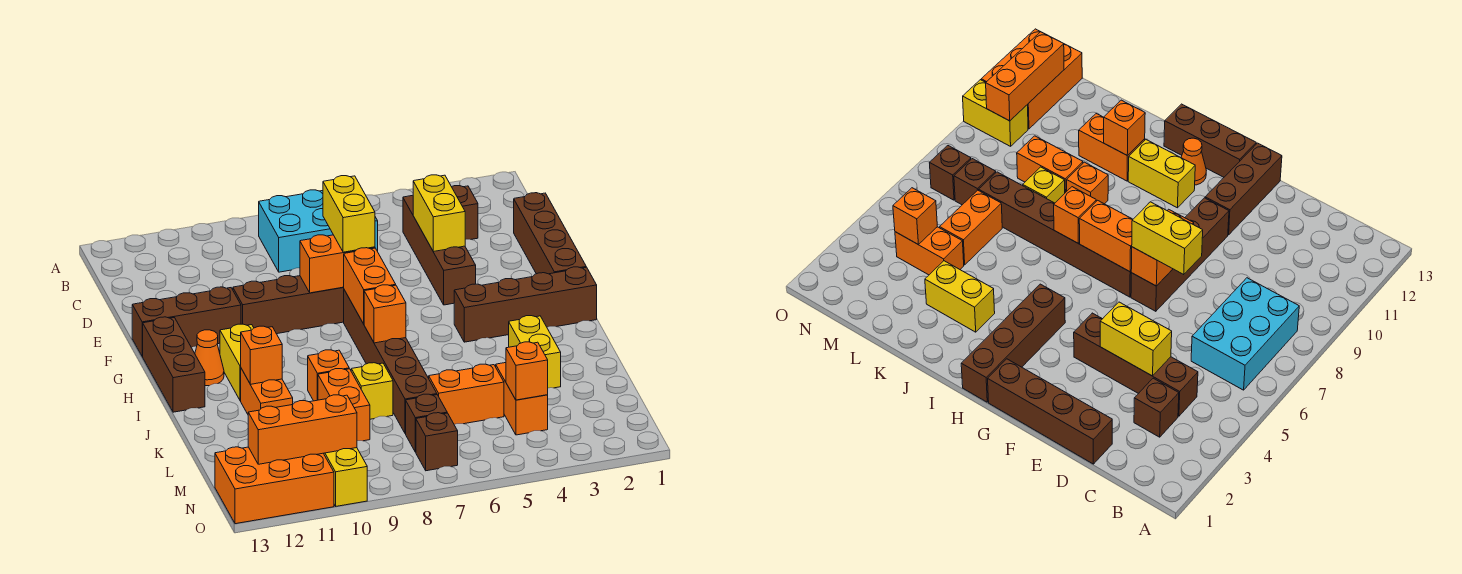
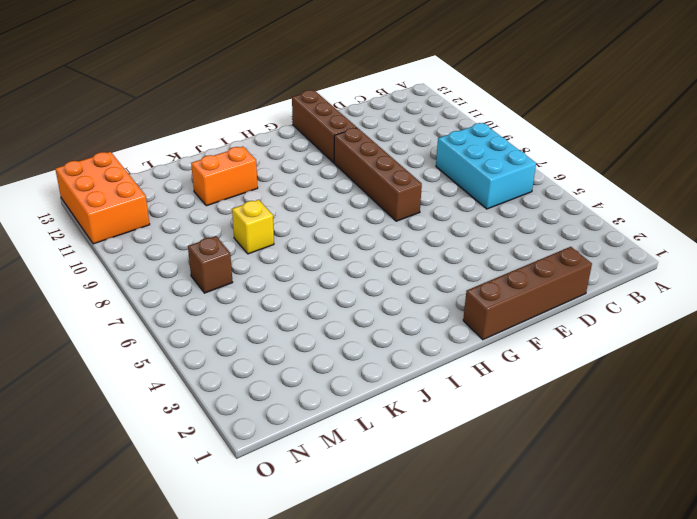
none -> brown brick C3 level 1
none -> brown brick C4:F4 level 1
none -> brown brick G7:L7 level 1
none -> brown brick G13:I13 level 1

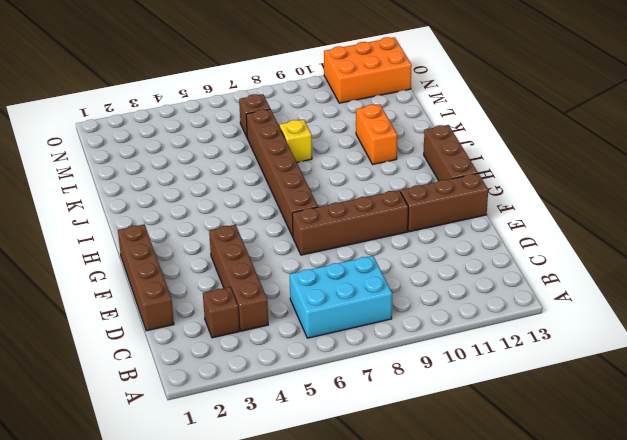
none -> brown brick H1:H4 level 1
none -> yellow brick H11:I11 level 1
none -> orange cone H12 level 1
none -> yellow brick J3:K3 level 1

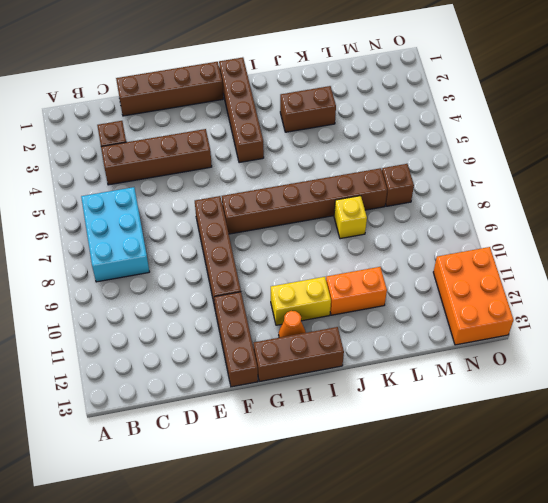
brown brick J3:K3 level 1 -> yellow brick J3:K3 level 1
none -> orange brick J9 level 1
none -> orange brick K9:L9 level 1
none -> orange brick L4:M4 level 1
none -> orange brick L5:L6 level 1

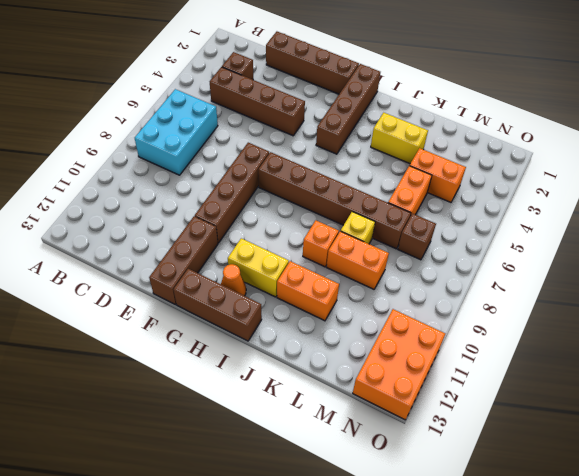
none -> brown brick N7 level 1
none -> yellow brick N10:O10 level 1
none -> yellow brick D4:E4 level 2
none -> orange brick F7:F8 level 2

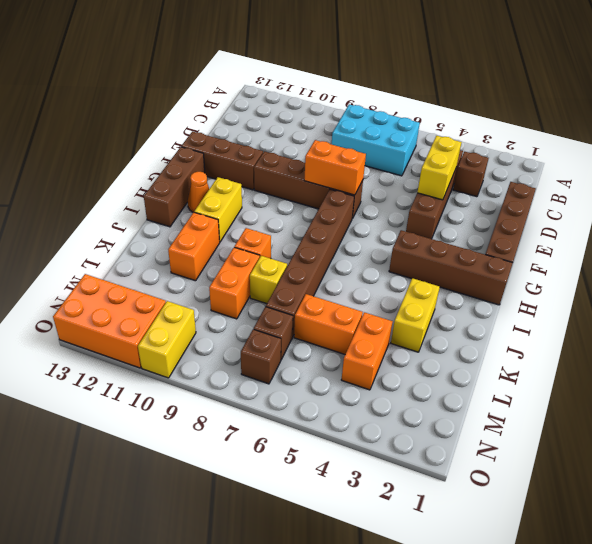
none -> orange brick G7:H7 level 2
none -> orange brick I7 level 2
none -> orange brick J11 level 2
none -> orange brick M4 level 2

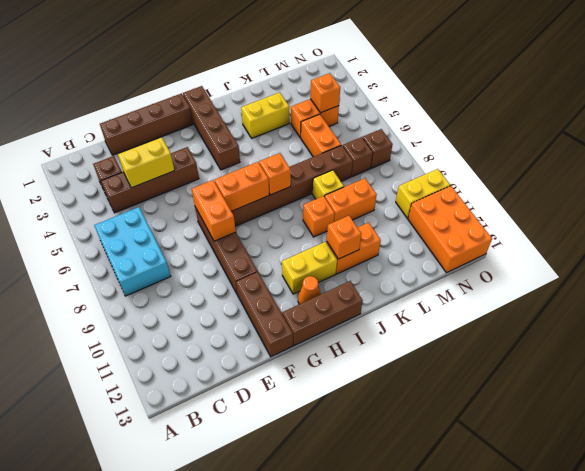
none -> orange brick N10:N12 level 2
none -> yellow brick E7:F7 level 3

